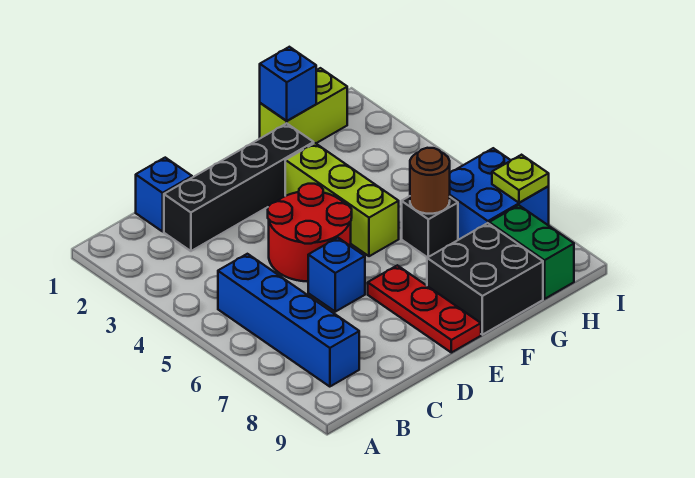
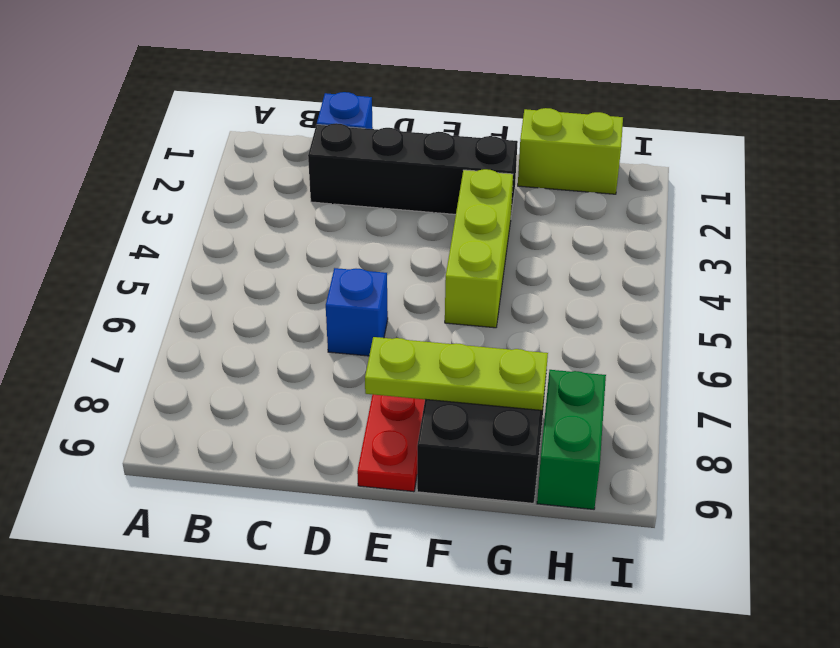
lime plate E8:G8 level 2 -> none
none -> blue brick B5:B8 level 1
none -> red round brick D4:E5 level 1
none -> black brick G6 level 1

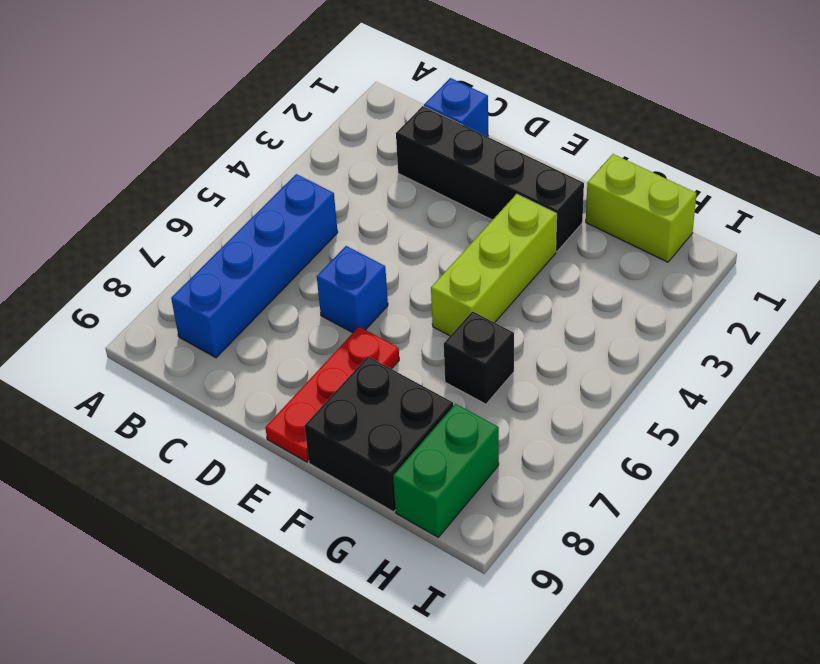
none -> red round brick D4:E5 level 1
none -> blue brick H6:I7 level 1
none -> blue brick G1 level 2

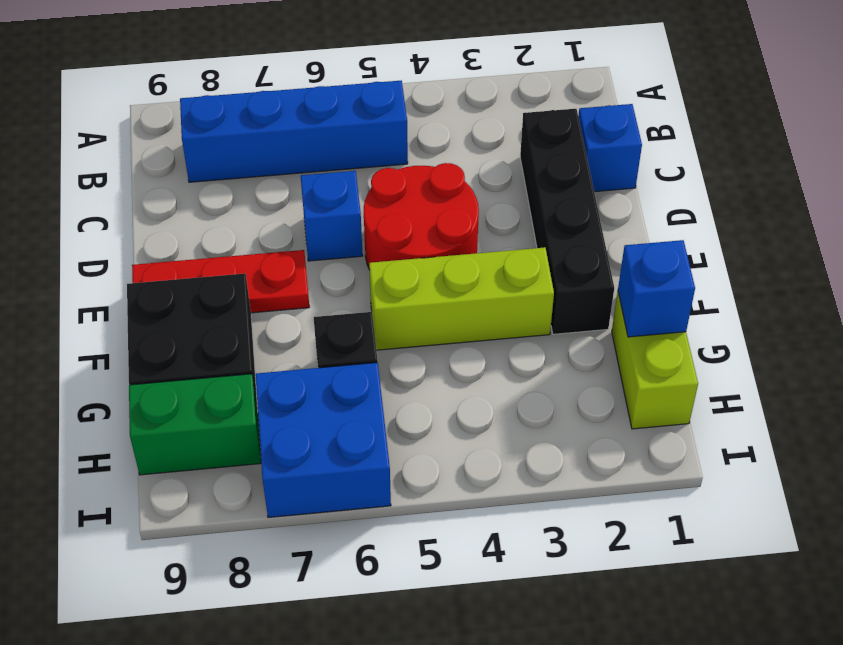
none -> brown round brick G6 level 2
none -> lime plate I7 level 2

